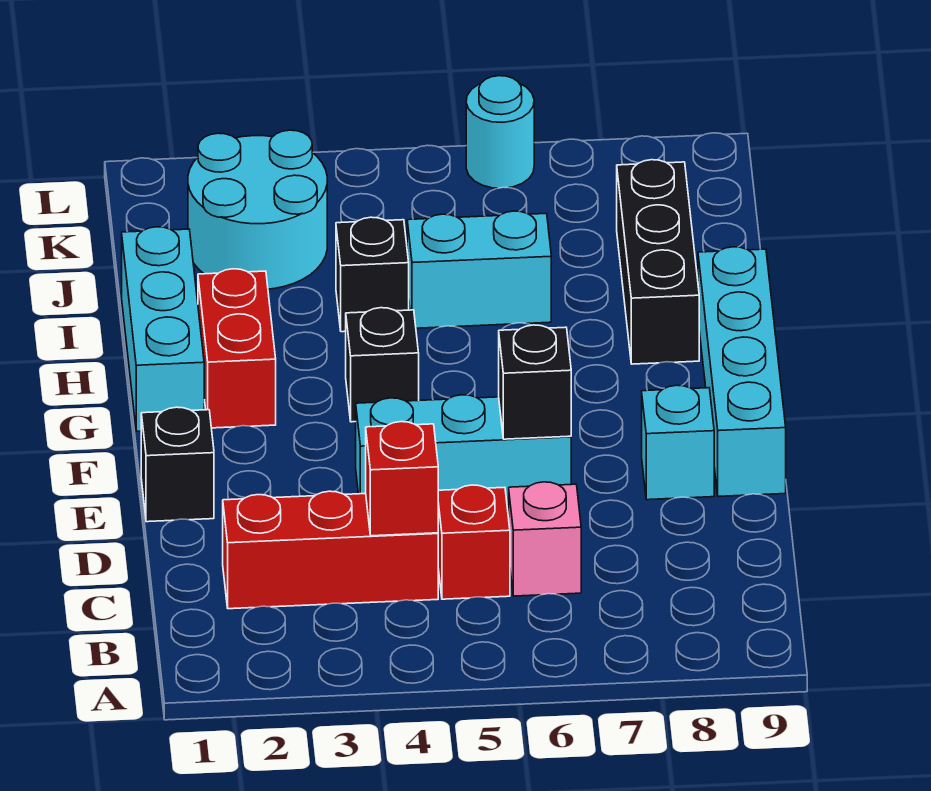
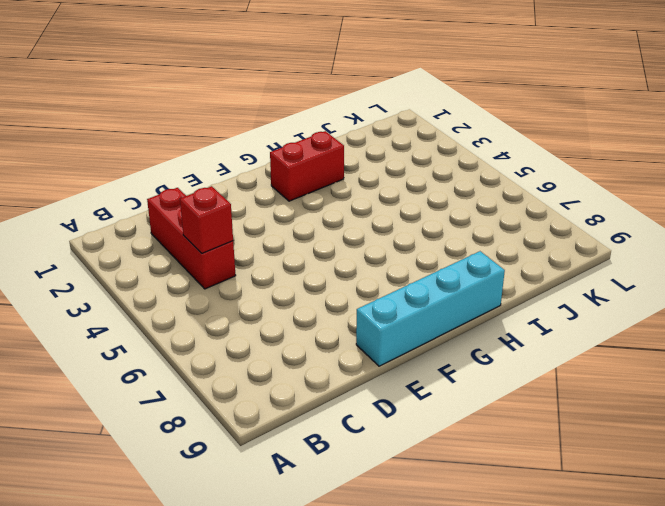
none -> red brick C5 level 1
none -> pink brick C6 level 1
none -> black brick E1 level 1

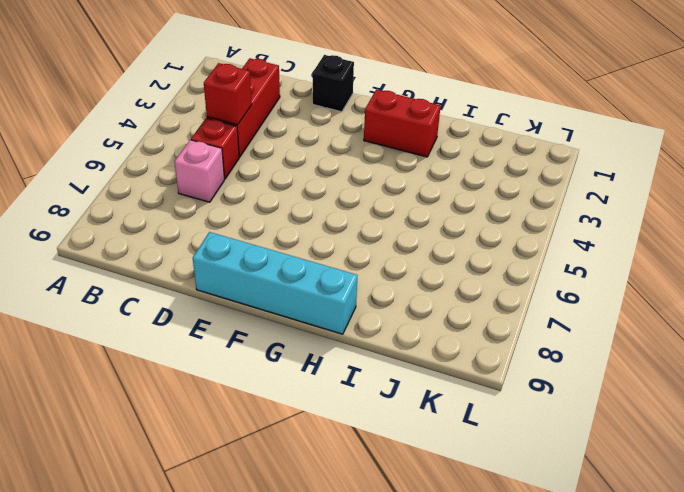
none -> cyan brick E4:E6 level 1
none -> cyan brick E8 level 1
none -> cyan brick G1:I1 level 1

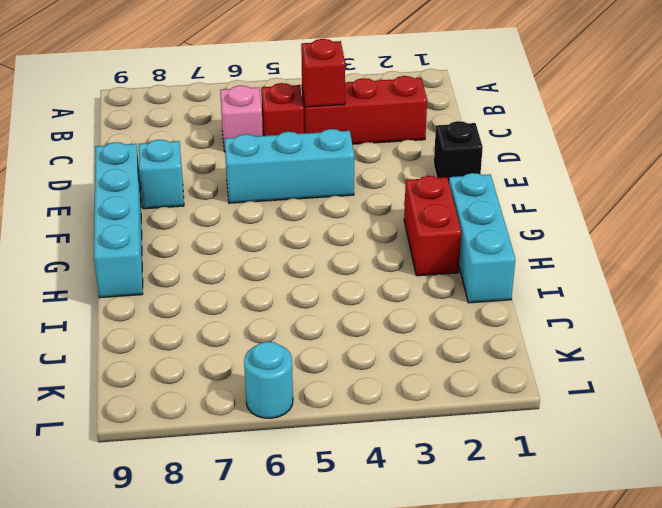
none -> black brick G4 level 1
none -> black brick H8:J8 level 1
none -> black brick I4 level 1

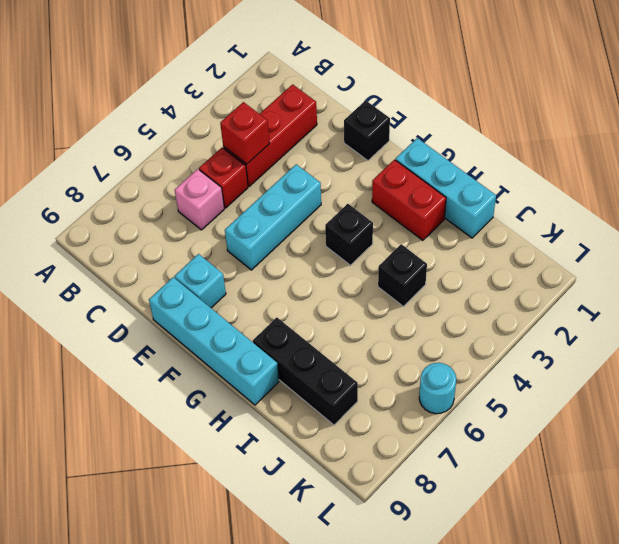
none -> cyan brick I5:I6 level 1
none -> cyan round brick J2:K3 level 1
none -> black brick E6 level 2

